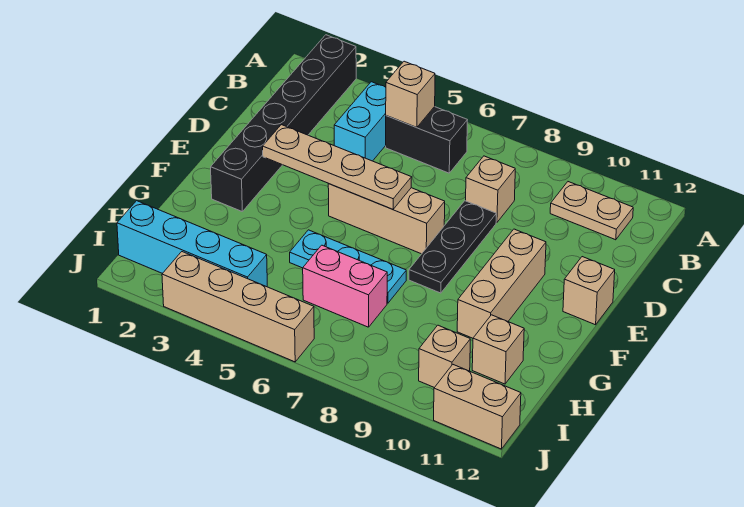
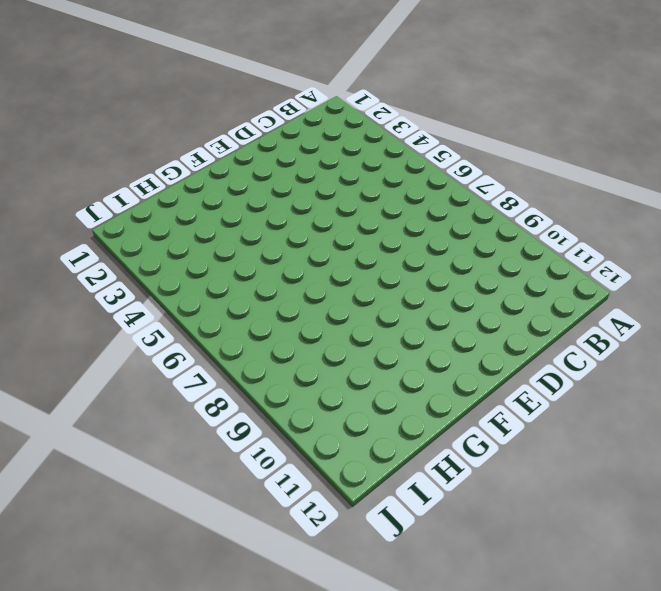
none -> black brick A2:F2 level 1
none -> cyan brick B4:C4 level 1
none -> black brick B5:B6 level 1

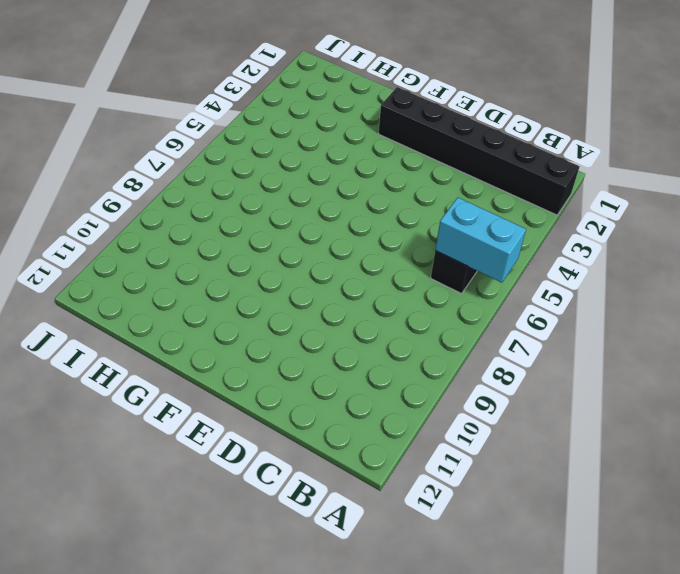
cyan brick A6:B6 level 2 -> cyan brick B4:C4 level 1
none -> tan plate B10:B11 level 1
none -> tan brick C8 level 1
none -> black plate D8:F8 level 1

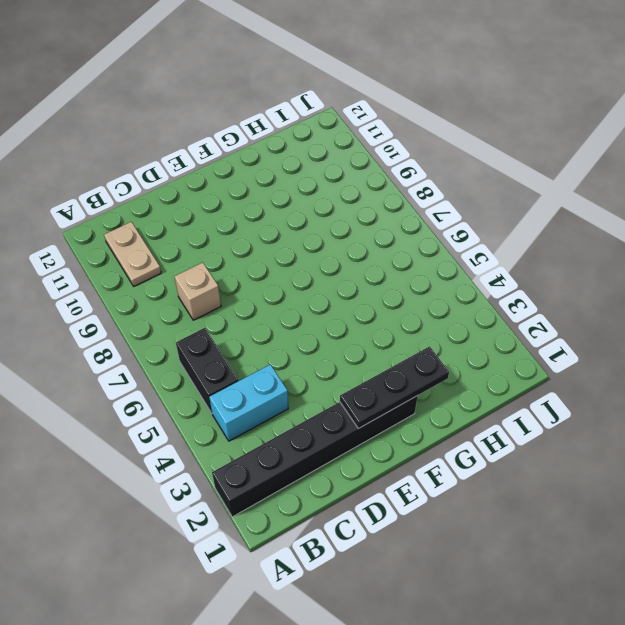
black plate E2:G2 level 2 -> black plate D8:F8 level 1
none -> tan brick E5:E7 level 1
none -> tan brick E10:G10 level 1
none -> tan brick E12 level 1

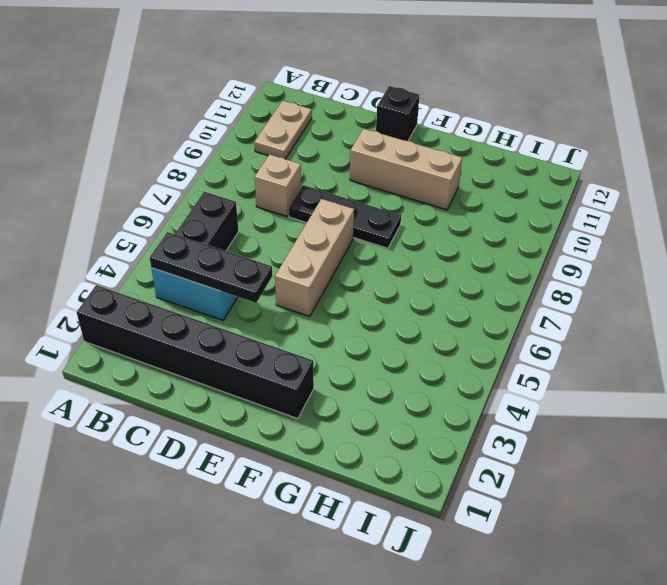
black plate B4:D4 level 2 -> none
black brick E12 level 1 -> tan brick E12 level 1
none -> cyan plate G5:G7 level 1
none -> pink brick H6:H7 level 1
none -> tan brick H11 level 1

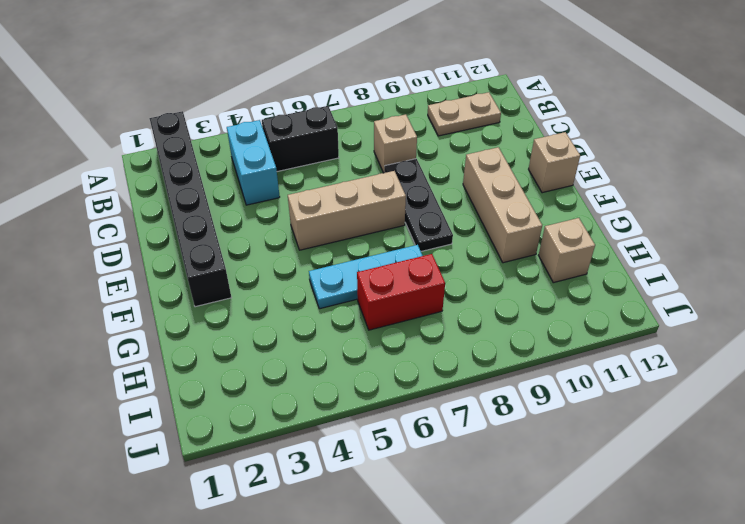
red brick H6:H7 level 1 -> pink brick H6:H7 level 1
none -> cyan brick I1:I4 level 1
none -> tan brick I10 level 1
none -> tan brick J3:J6 level 1

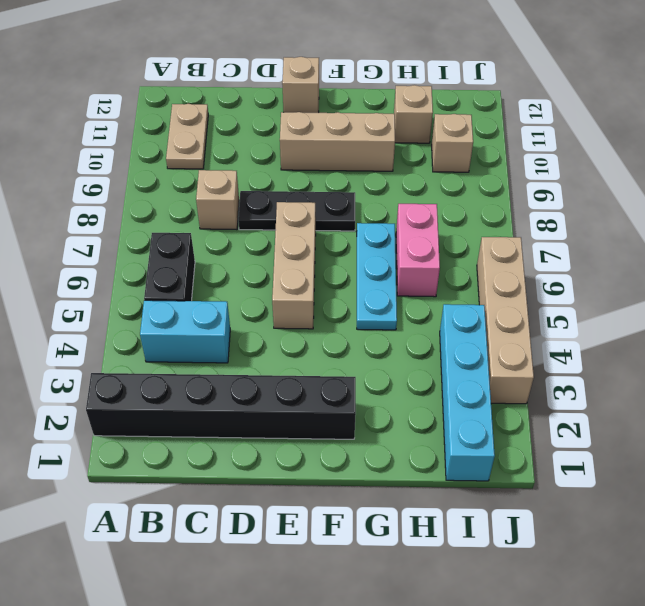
none -> tan brick J11:J12 level 1
none -> tan brick B5 level 2
none -> tan plate E3:E6 level 2

